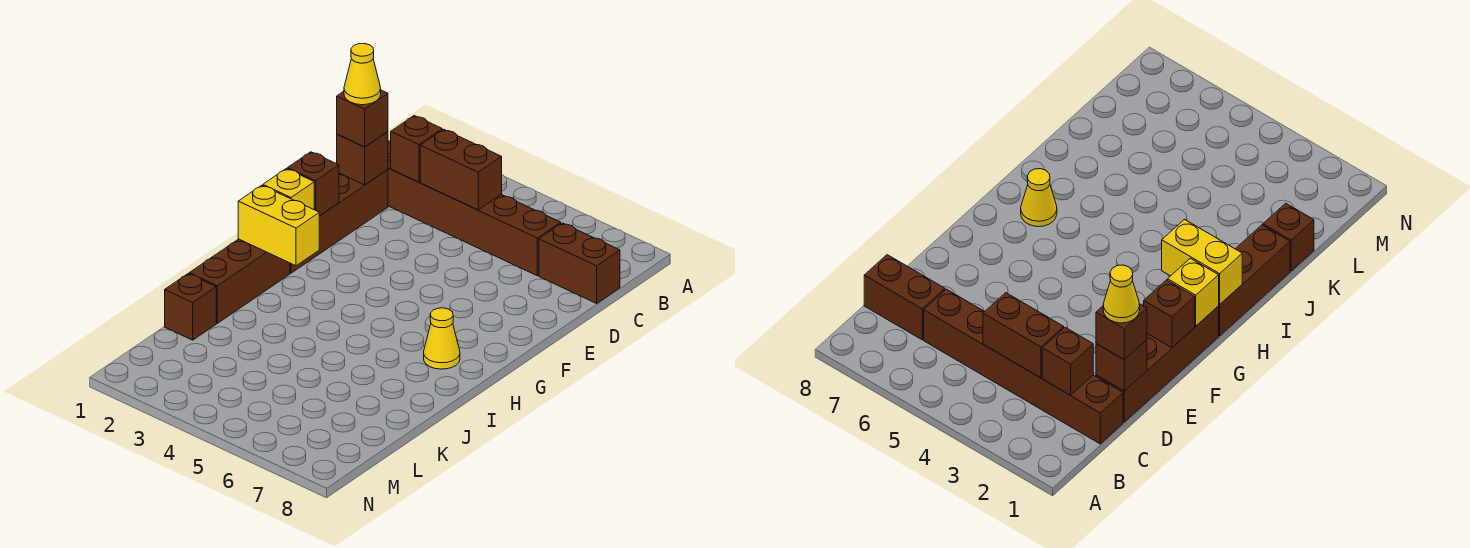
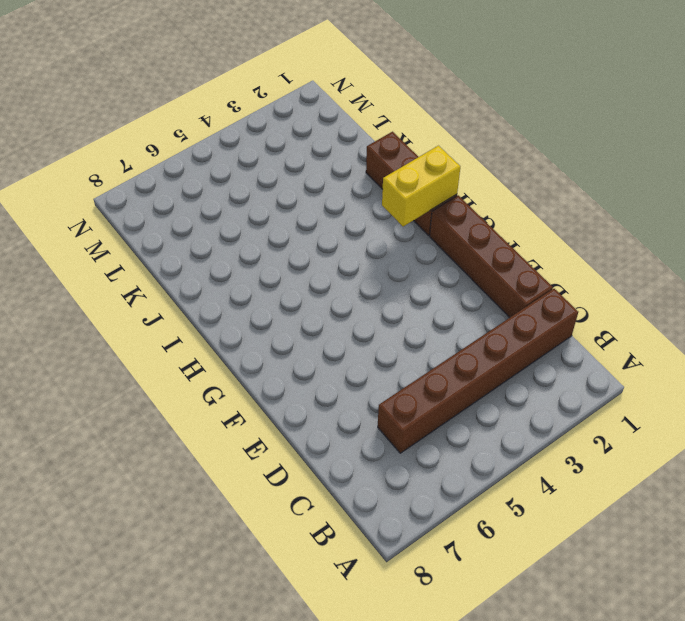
none -> brown brick C7:C8 level 1
none -> yellow cone H7 level 1
none -> brown brick K1 level 1

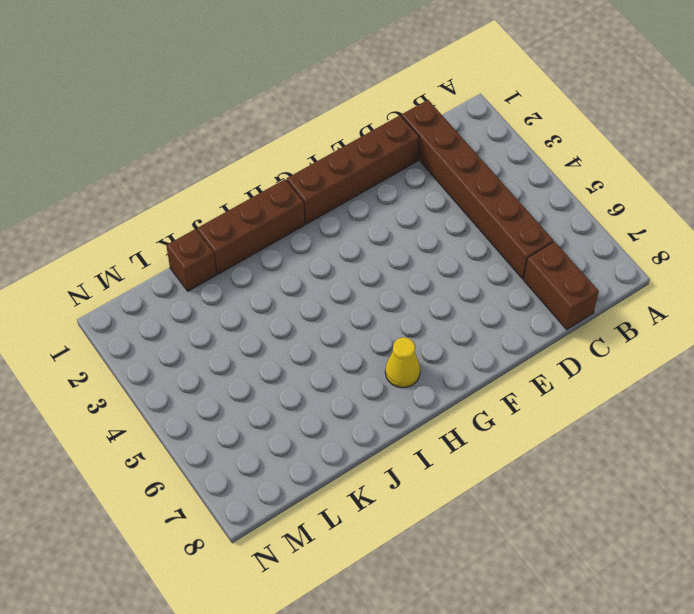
none -> brown brick C2 level 2
none -> brown brick C3:C4 level 2
none -> brown brick D1 level 2

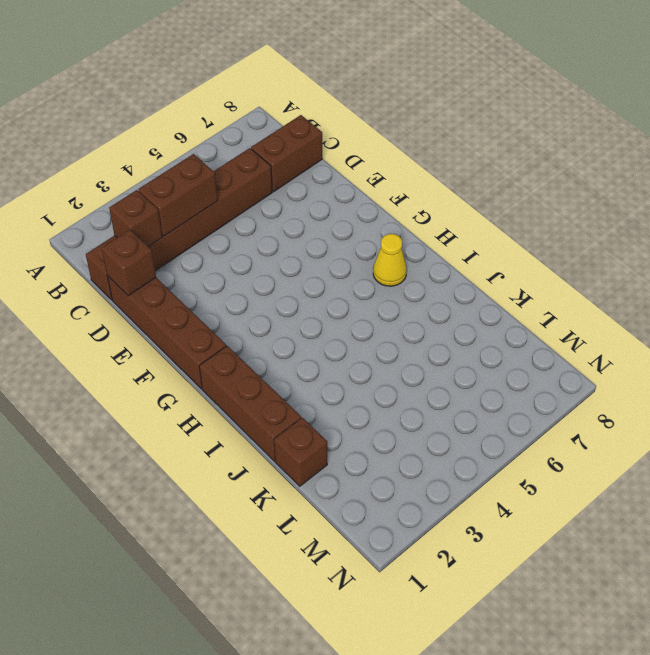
none -> brown brick F1 level 2
none -> yellow brick G1 level 2
none -> yellow brick H1:H2 level 2

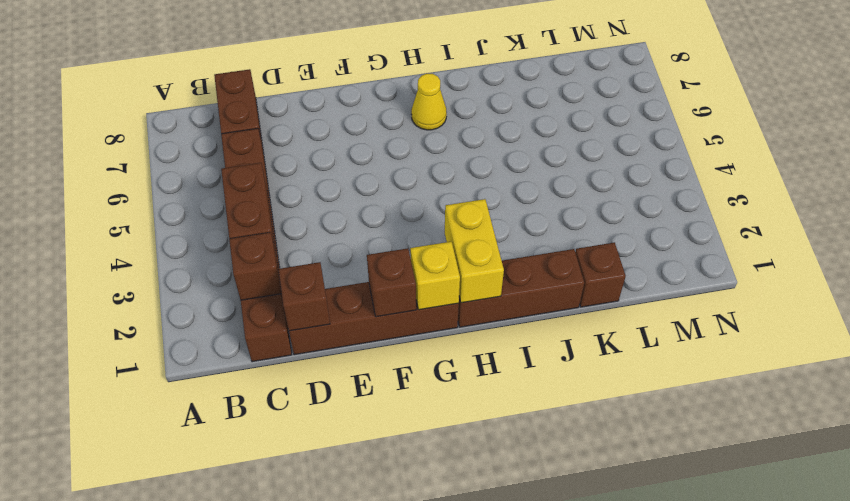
none -> brown brick D1 level 3
none -> yellow cone D1 level 4

